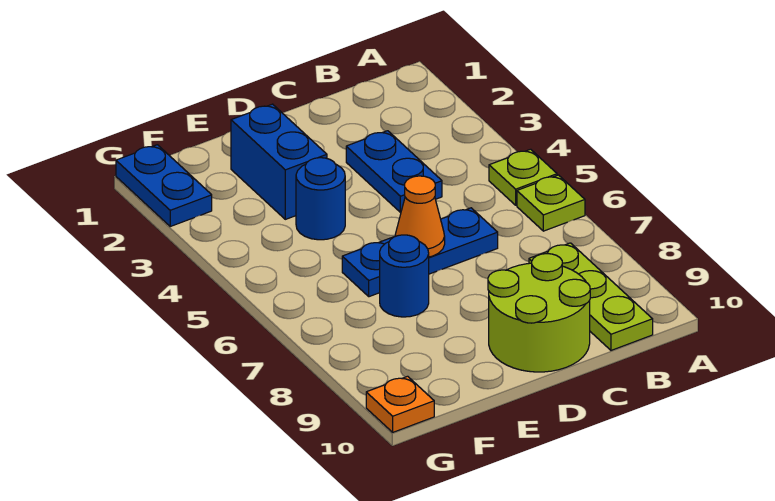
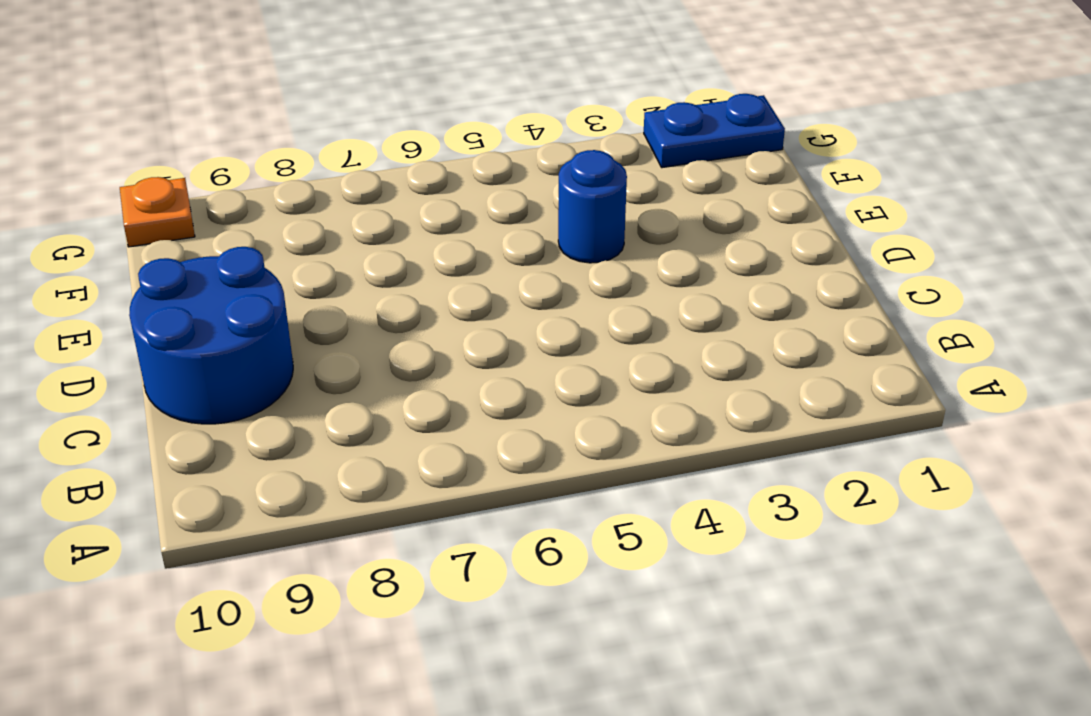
blue round brick C9:D10 level 1 -> lime round brick C9:D10 level 1
none -> lime plate A5 level 1
none -> lime plate A6 level 1
none -> lime plate B8:B10 level 1

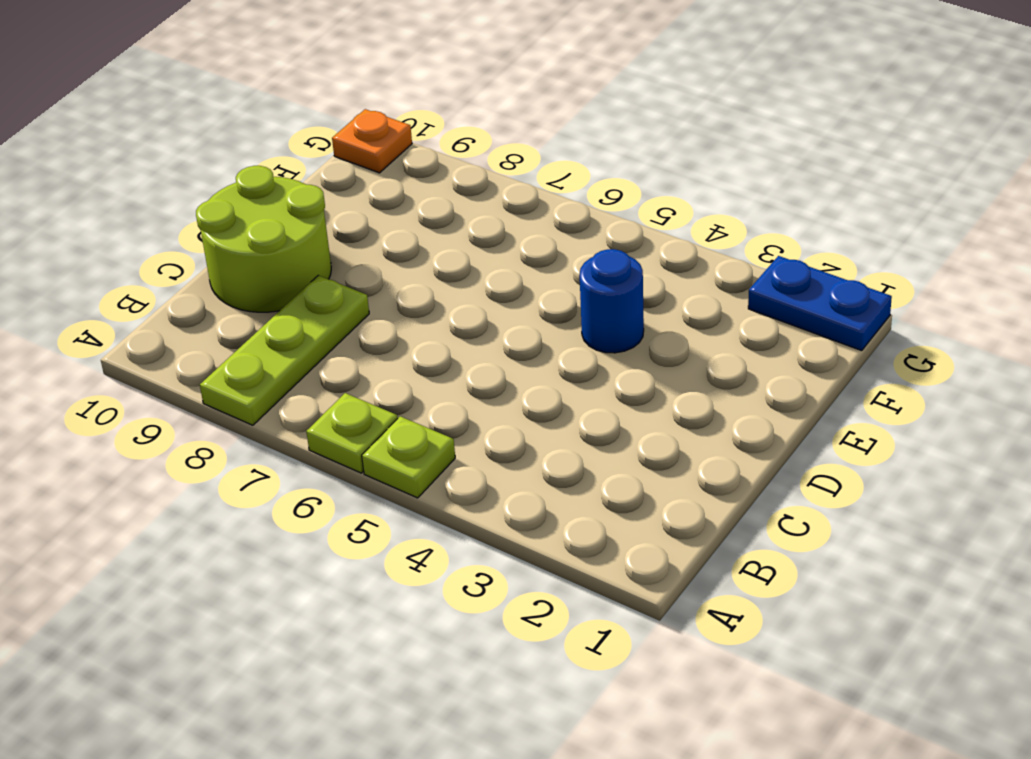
lime plate A8:C8 level 1 -> lime plate B8:B10 level 1
none -> blue plate C3:C4 level 1
none -> blue plate C6:E6 level 1
none -> blue brick E2:E3 level 1

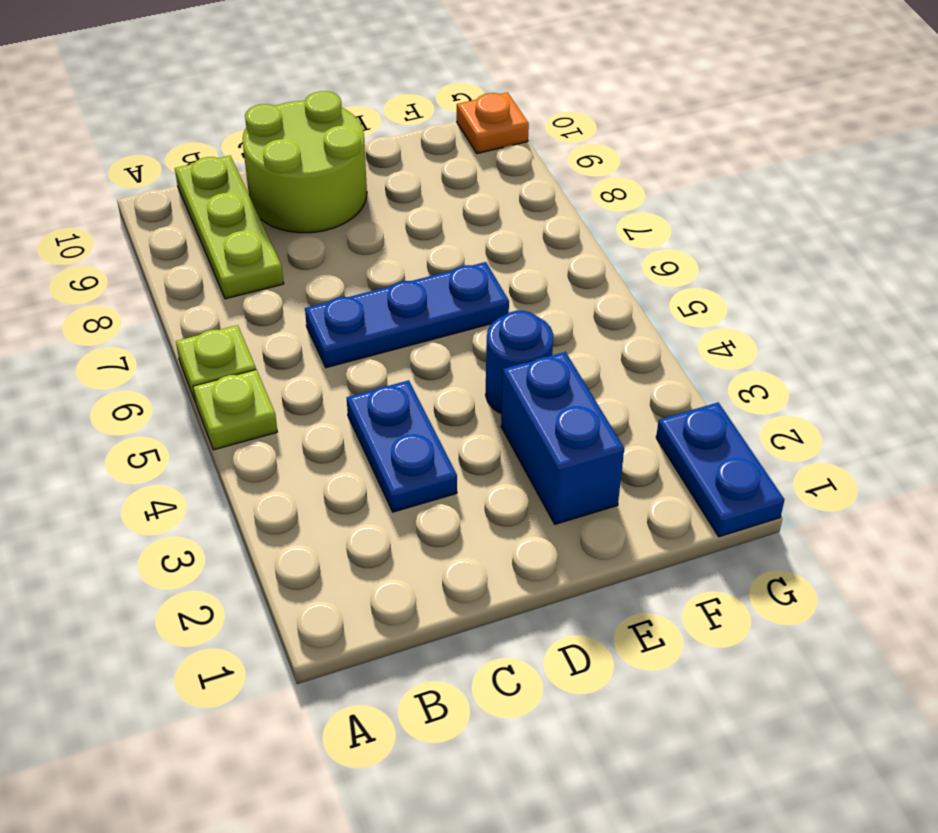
none -> blue round brick E7 level 1
none -> orange cone D6 level 2

